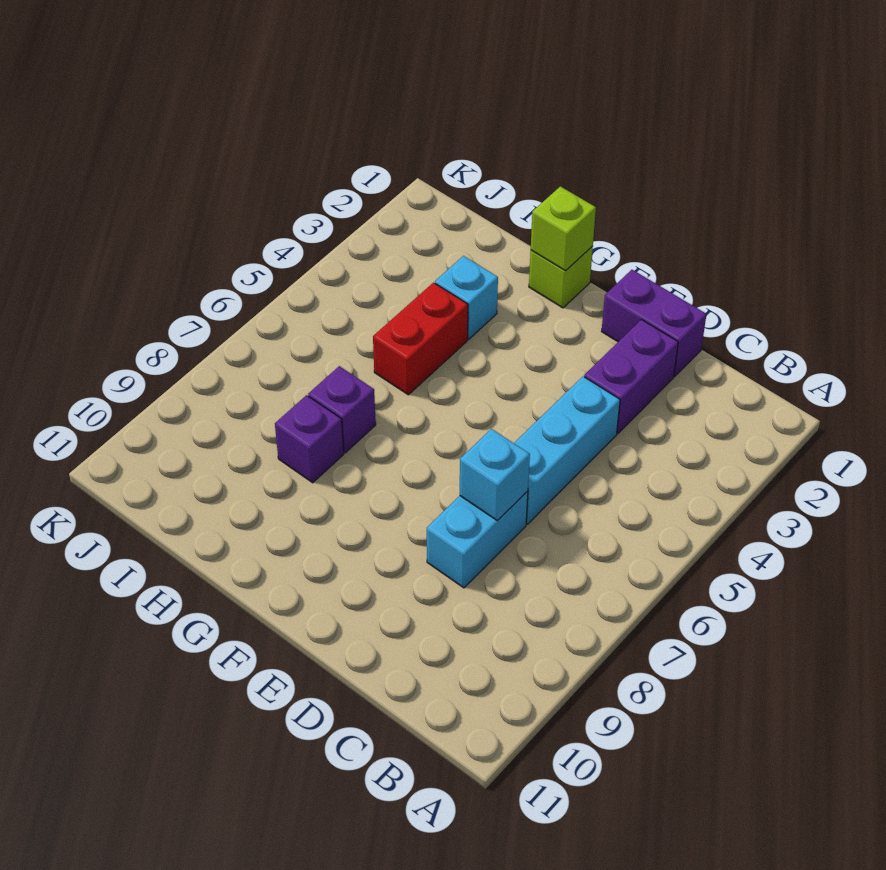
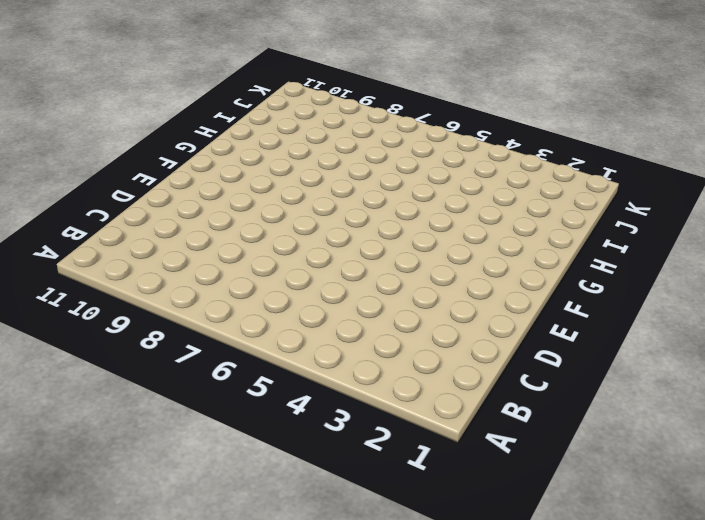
none -> purple brick D1:E1 level 1
none -> purple brick D2:D3 level 1

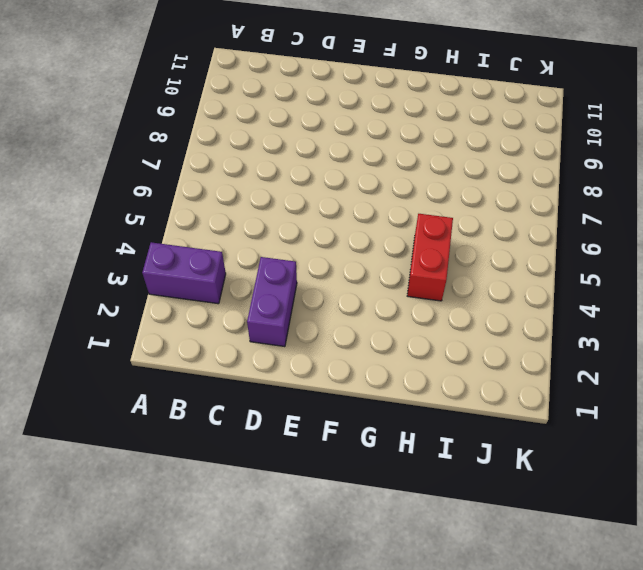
purple brick A3:B3 level 1 -> purple brick D1:E1 level 1
none -> cyan brick D4:D6 level 1
none -> cyan brick D7:D8 level 1

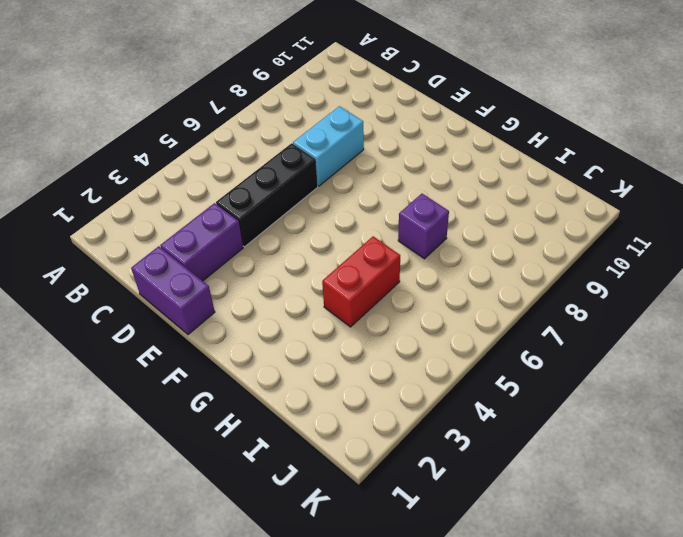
black brick D4:D6 level 1 -> cyan brick D4:D6 level 1
none -> lime brick G1 level 1
none -> cyan brick H3 level 1

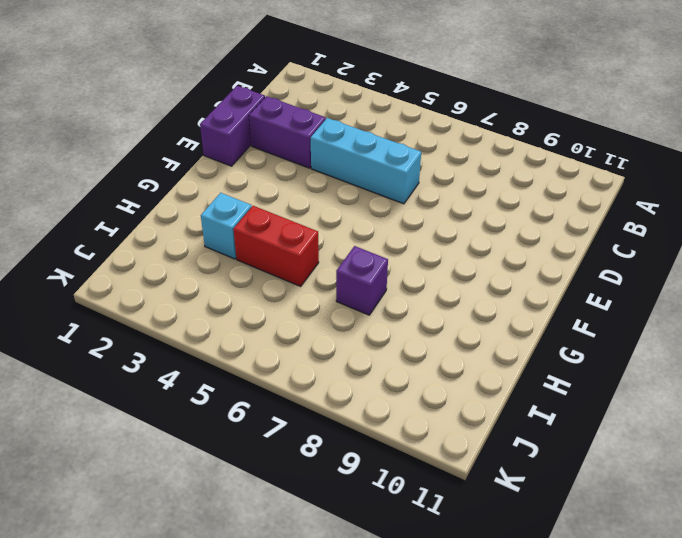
none -> cyan brick D7:D8 level 1
none -> lime brick G1 level 1

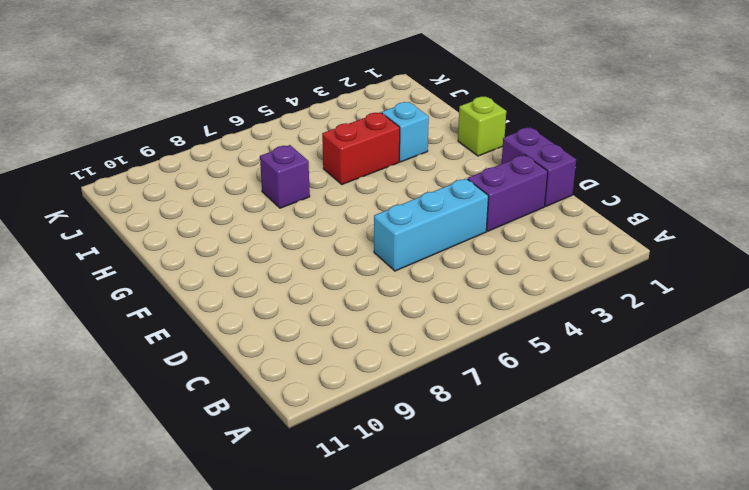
none -> cyan brick D7:D8 level 1
none -> purple brick H8 level 1

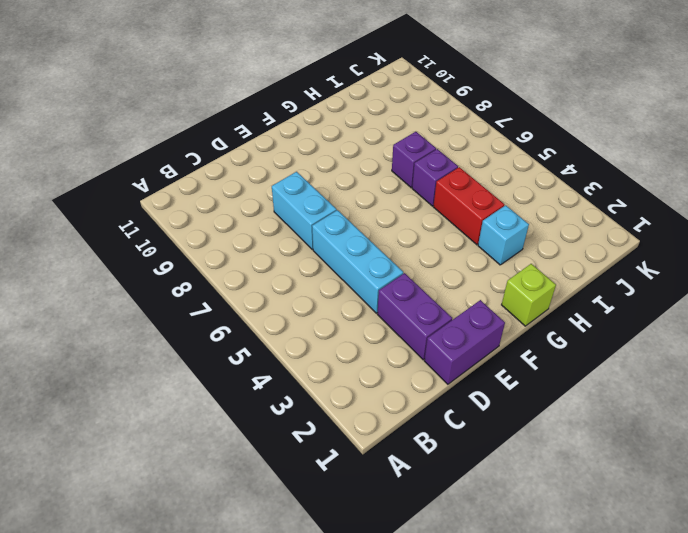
purple brick H6 level 1 -> purple brick H8 level 1
none -> cyan brick D7 level 2
none -> lime brick G1 level 2

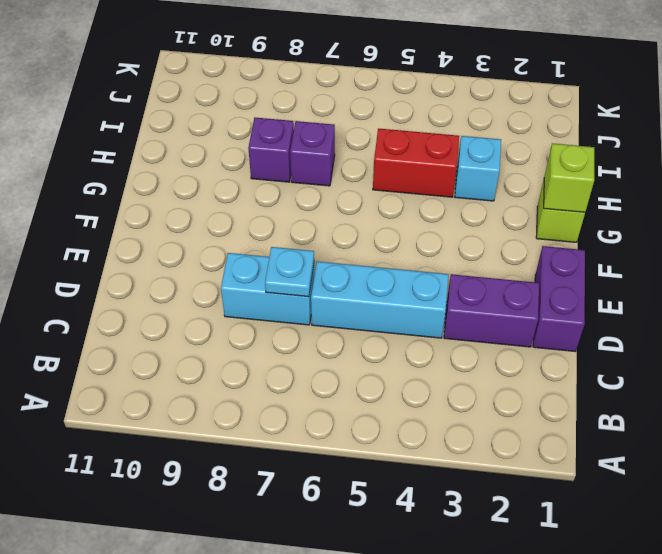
cyan plate D7 level 2 -> cyan brick D7 level 2

